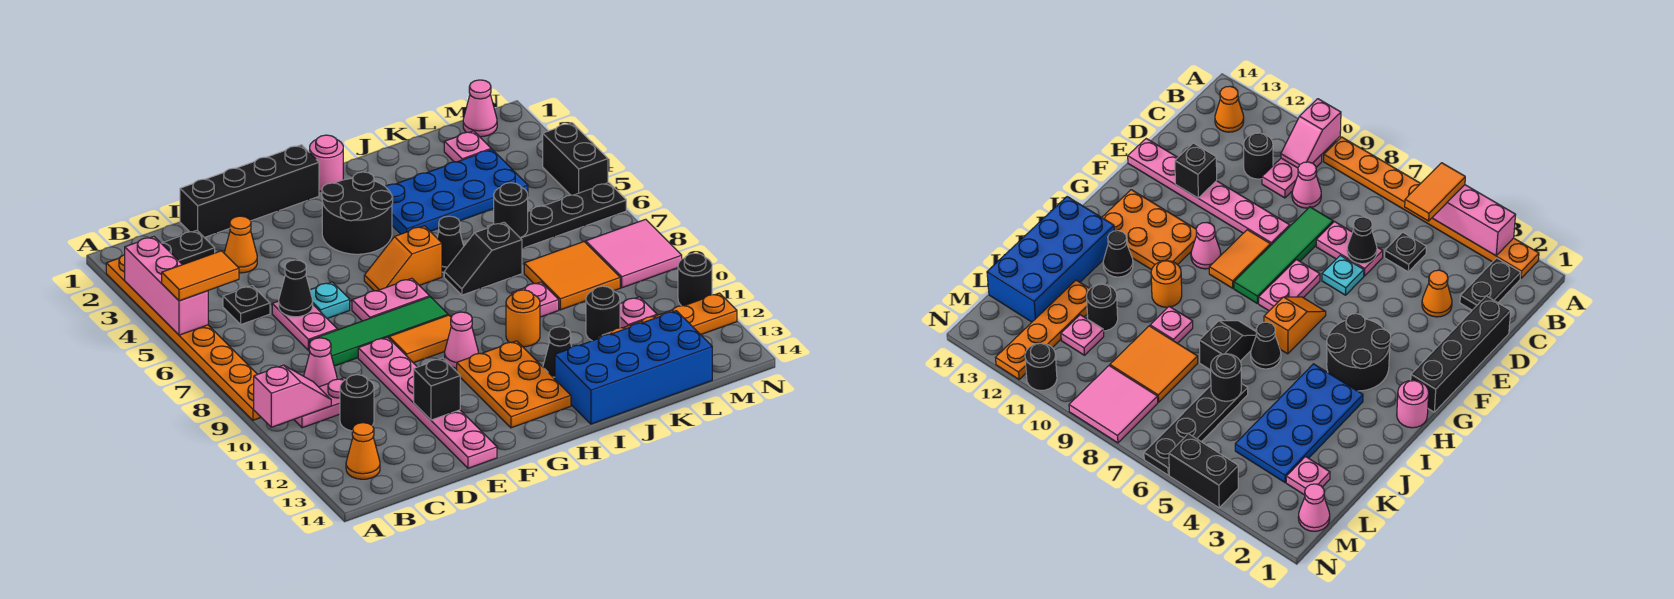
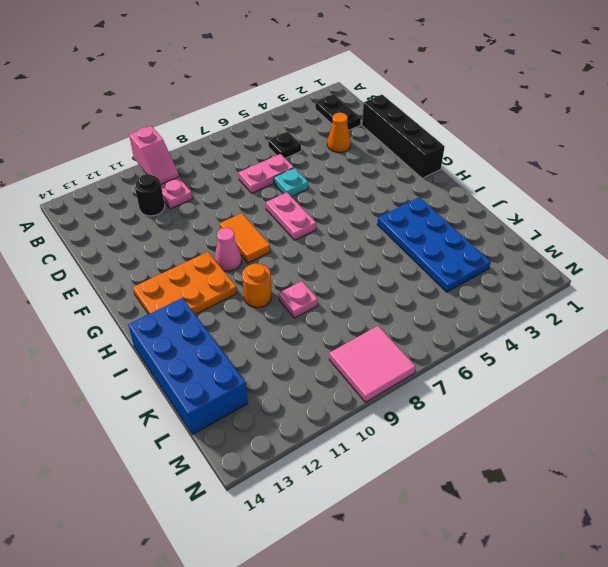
none -> orange plate A2:A9 level 1
none -> orange cone B13 level 1
none -> pink cone C9 level 1
none -> green tile D8:G8 level 1

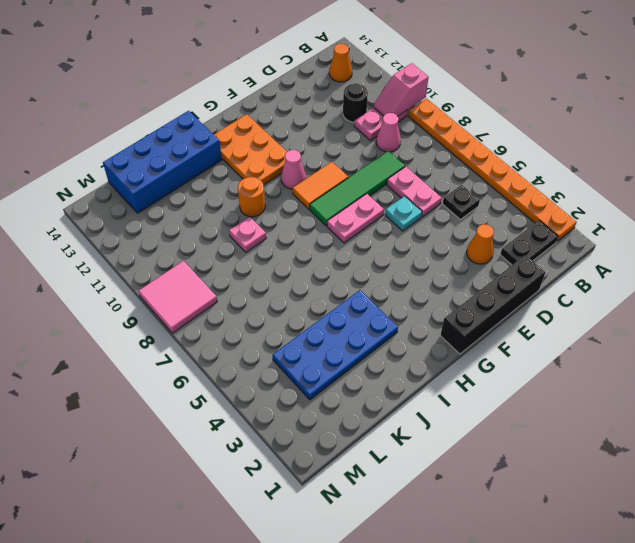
none -> pink plate E9:E14 level 1
none -> black round brick G3:H4 level 1
none -> orange slope G6:H6 level 1 top H
none -> pink round brick H1 level 1

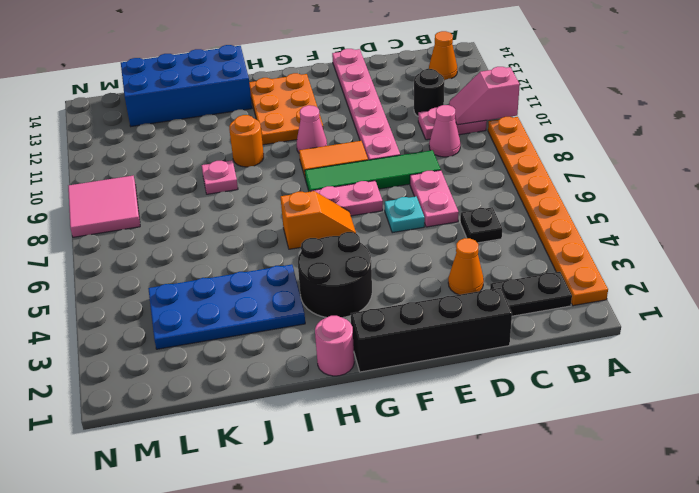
none -> black cone I6 level 1
none -> black slope I7:J7 level 1 top J
none -> black cone I12 level 1
none -> black plate K6:N6 level 1

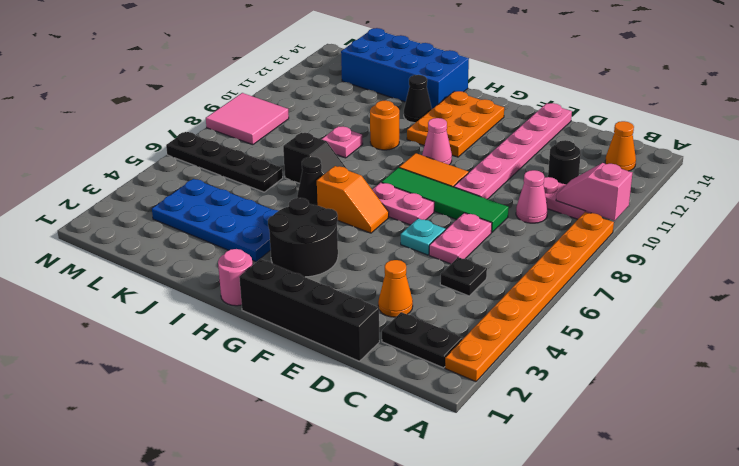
none -> orange tile K8:L9 level 1
none -> black round brick K11 level 1
none -> orange plate K12:N12 level 1
none -> pink plate L2 level 1

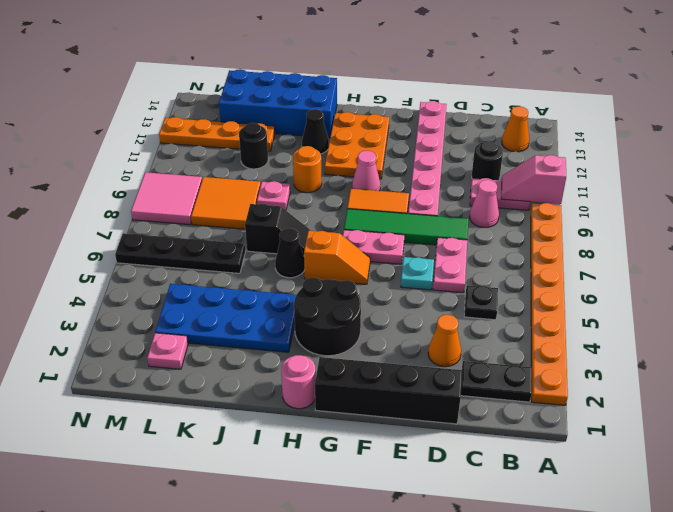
none -> pink plate L11 level 1
none -> pink cone M1 level 1
none -> black brick N4:N5 level 1
none -> black round brick N11 level 1

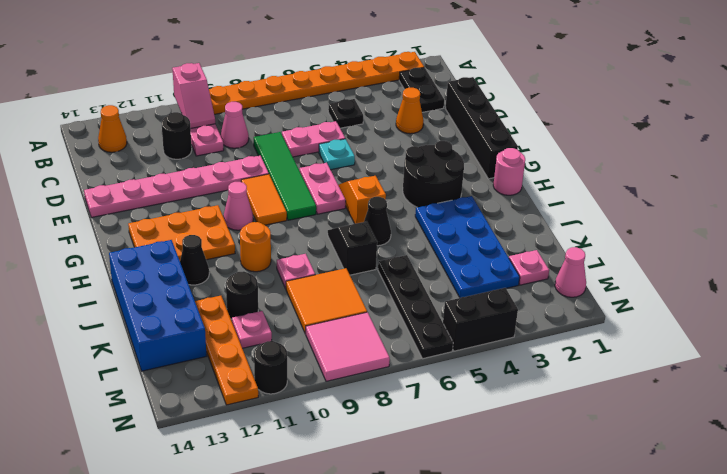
none -> pink brick A3:A5 level 2
none -> black cone D6 level 2
none -> black brick E12 level 2
none -> black round brick K6 level 2

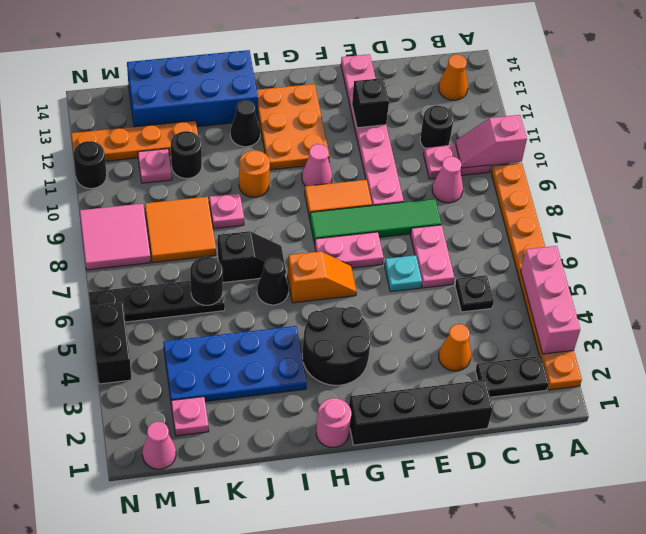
none -> black cone D6 level 2
none -> orange tile A5:B5 level 3

